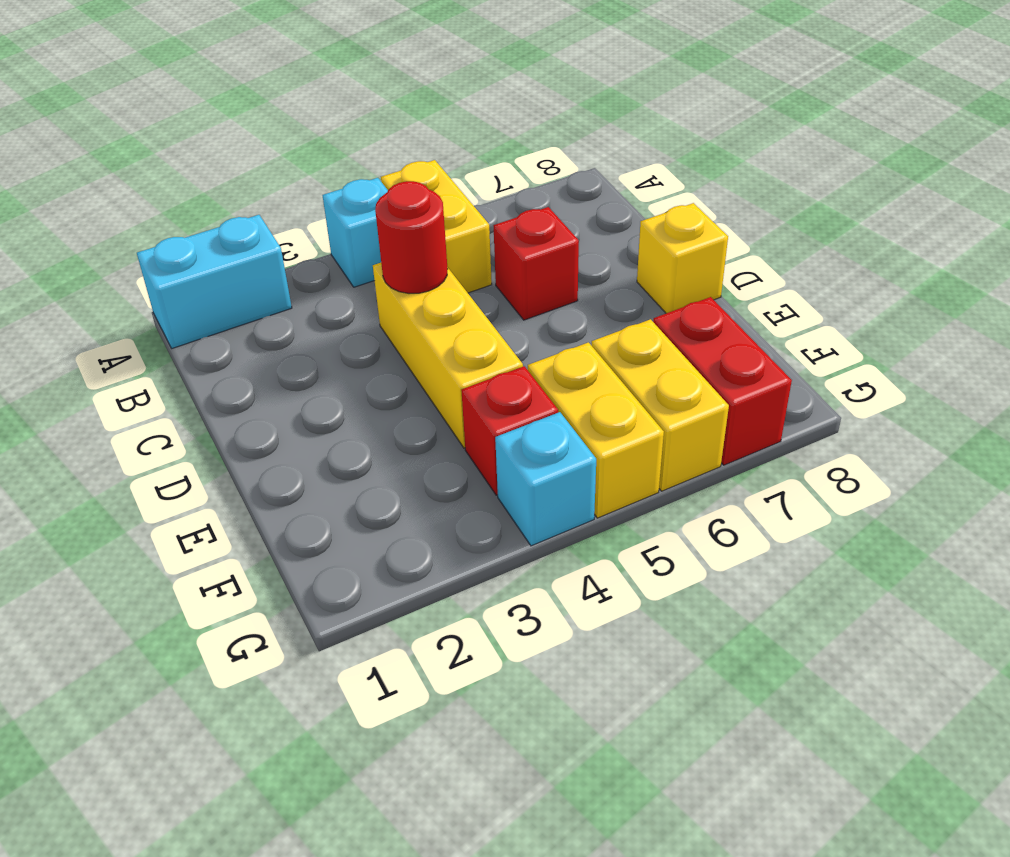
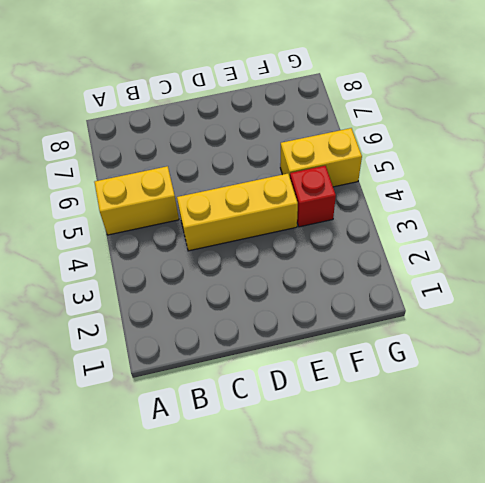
none -> cyan brick A1:A2 level 1
none -> cyan brick A4 level 1
none -> red brick C6 level 1

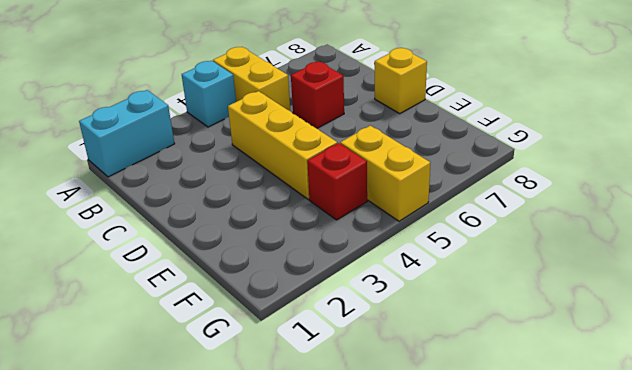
none -> yellow brick F6:G6 level 1
none -> red brick F7:G7 level 1
none -> cyan brick G4 level 1

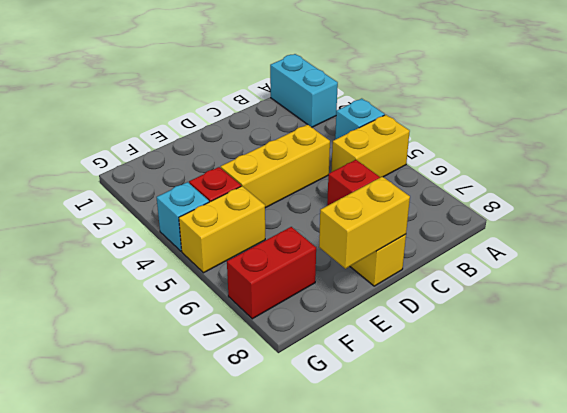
yellow brick D8:E8 level 2 -> yellow brick F6:G6 level 1
none -> red round brick C4 level 2

